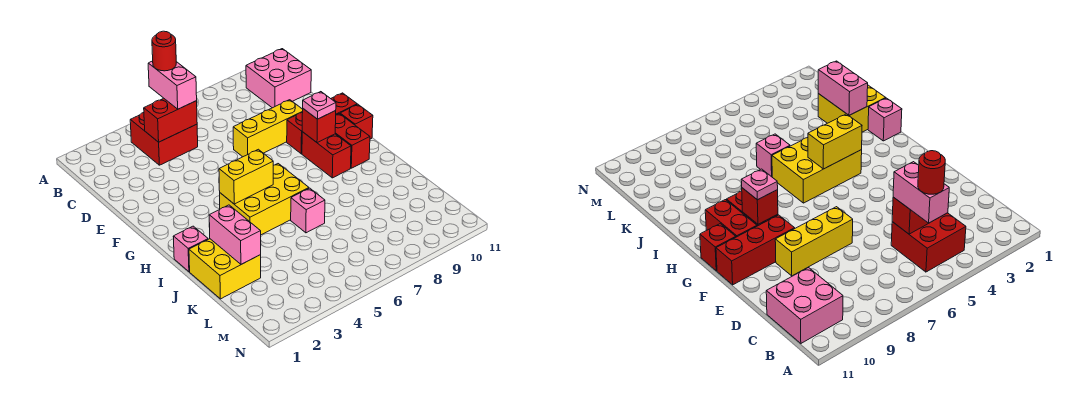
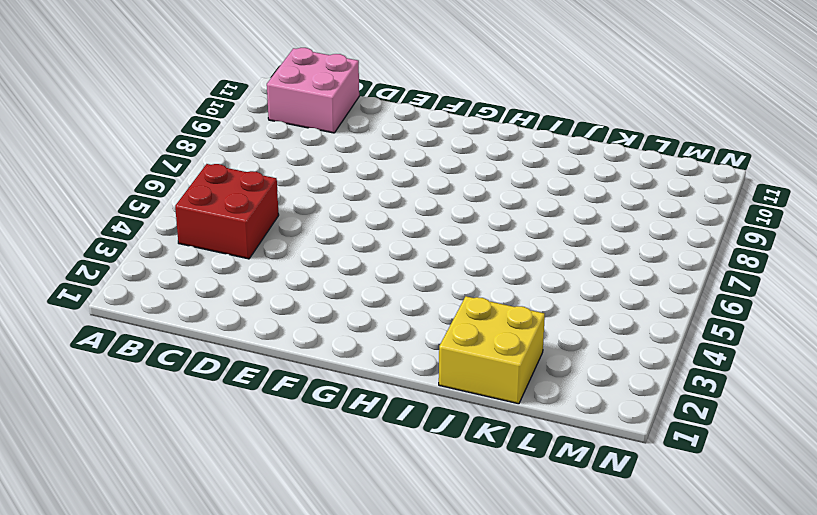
none -> yellow brick E7:E9 level 1
none -> red brick F9:F11 level 1
none -> red brick G9:H9 level 1

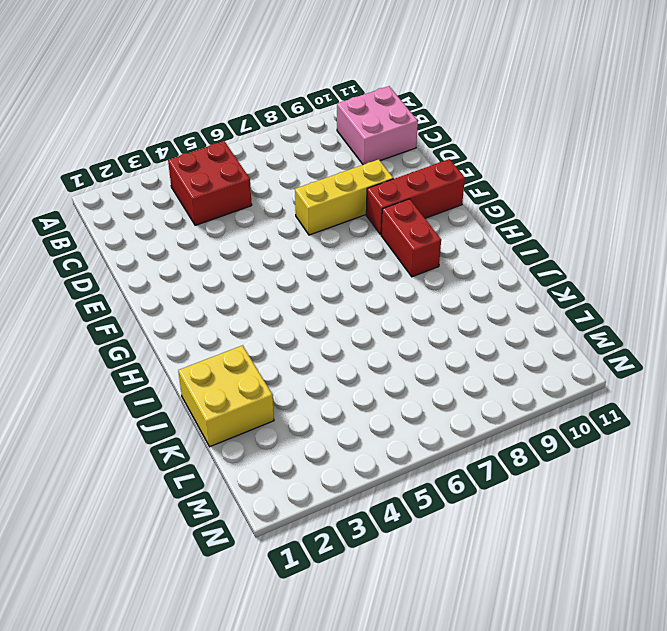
none -> red brick G10:H10 level 1
none -> red brick G11 level 1
none -> yellow brick H4:I6 level 1

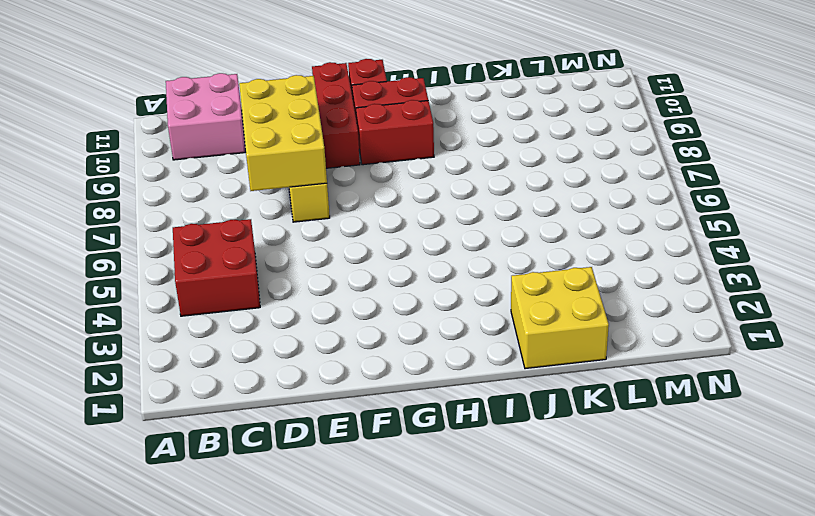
yellow brick D7:E9 level 2 -> yellow brick H4:I6 level 1
none -> pink brick I1 level 1
none -> pink brick J6 level 1
none -> red brick C4:C5 level 2

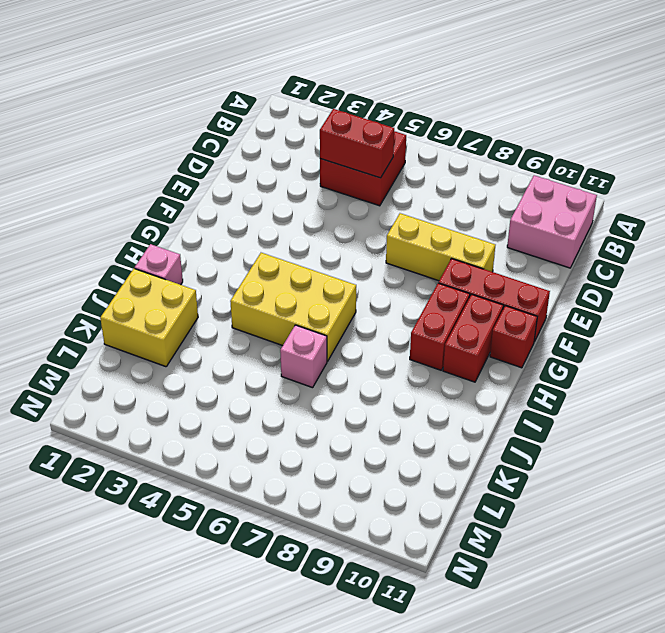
none -> red brick G9 level 2
none -> yellow brick H4:H5 level 2
none -> pink brick J2:K2 level 2

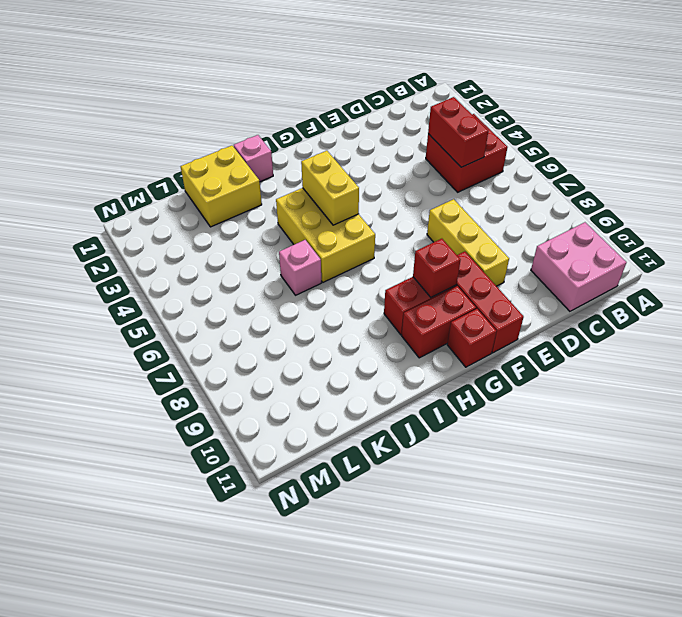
none -> pink brick J2:K2 level 2
none -> pink brick B5:C5 level 3
none -> pink plate G9 level 3

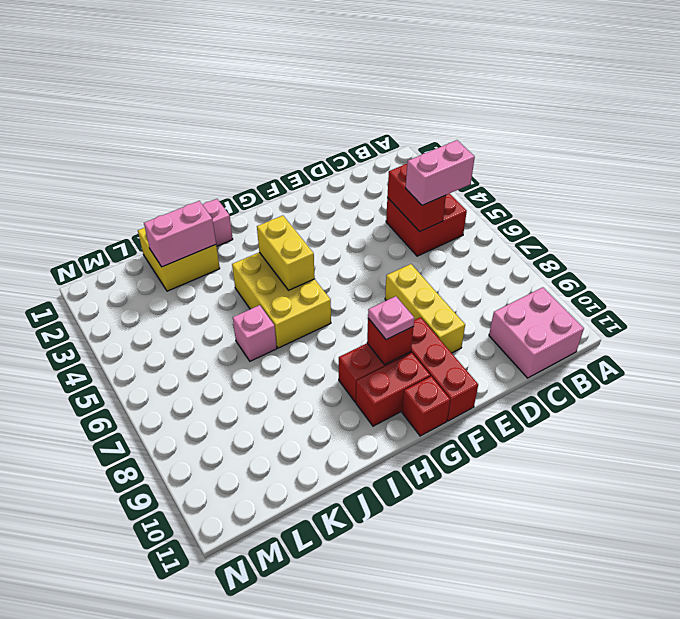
none -> red round brick B5 level 4

